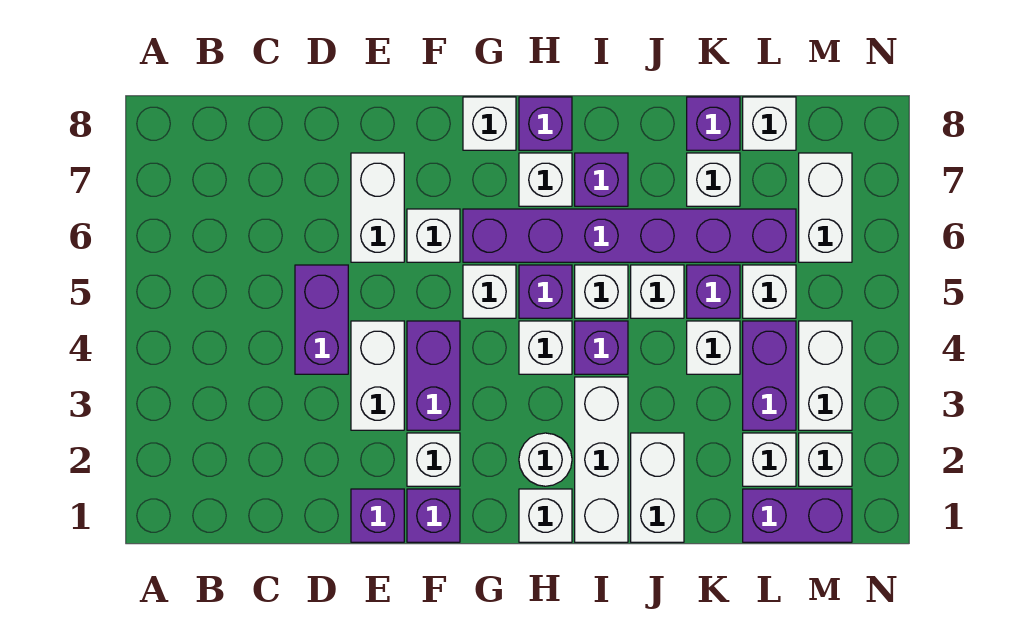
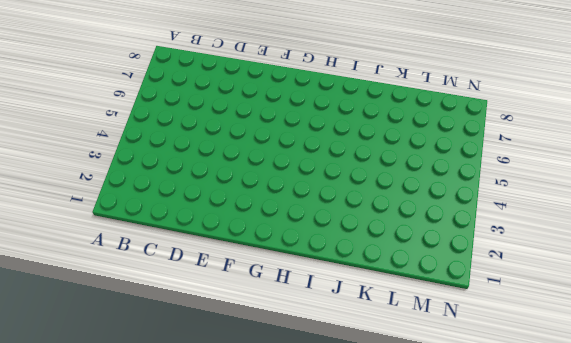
none -> purple brick D4:D5 level 1
none -> purple brick E1 level 1
none -> white brick E3:E4 level 1
none -> white brick E6:E7 level 1

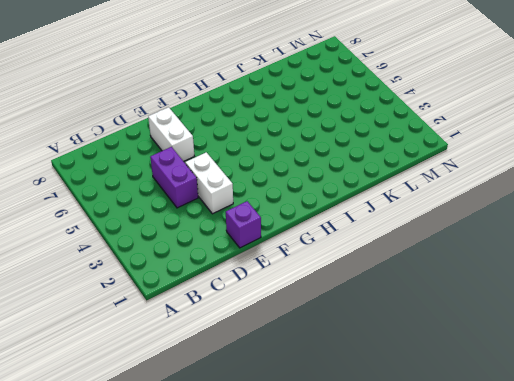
none -> purple brick F1 level 1
none -> white brick F2 level 1
none -> purple brick F3:F4 level 1
none -> white brick F6 level 1

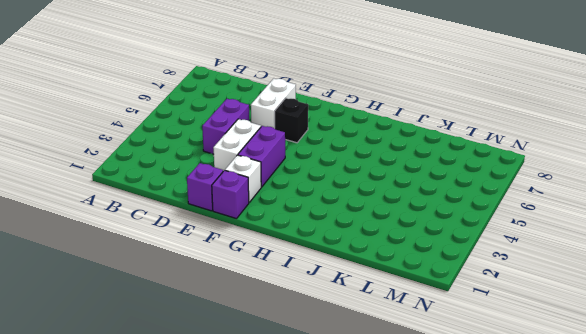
black brick F6 level 1 -> white brick F6 level 1
none -> white brick G5 level 1
none -> purple brick G6:L6 level 1
none -> white brick G8 level 1
none -> white brick H1 level 1

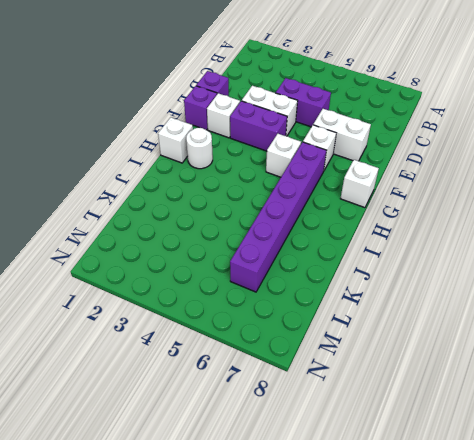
none -> white brick H4 level 1
none -> purple brick H5 level 1
none -> white brick H7 level 1
none -> purple brick H8 level 1

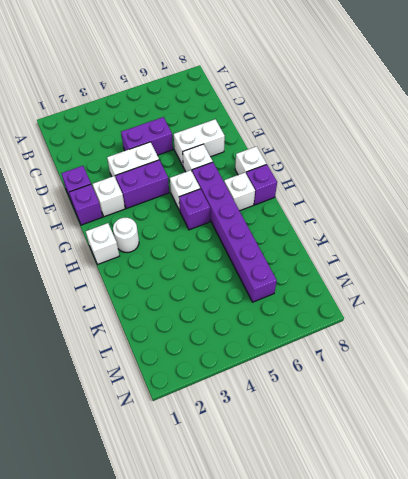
none -> white brick H4 level 1
none -> white brick I1:I3 level 1
none -> purple brick I4 level 1
none -> white brick I5 level 1

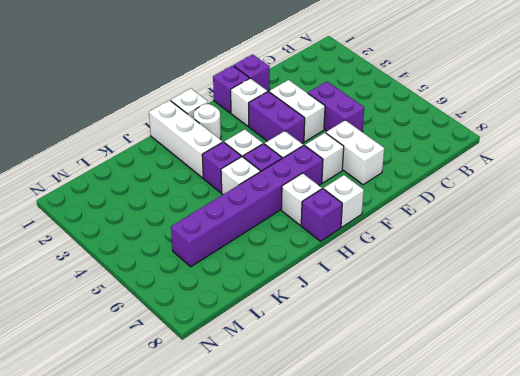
none -> purple brick I7 level 1
none -> white brick J1:J2 level 1
none -> white brick J5 level 1
none -> white brick K4 level 1

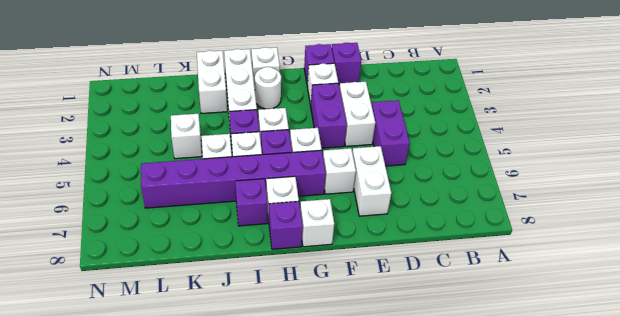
none -> purple brick K5 level 1
none -> white brick K7 level 1
none -> purple brick K8 level 1
none -> purple brick L1:M1 level 1

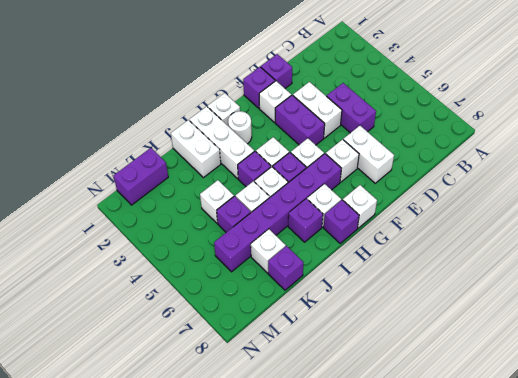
none -> white brick L2 level 1
none -> purple brick L3:L4 level 1
none -> white brick L5 level 1
none -> white brick L8 level 1

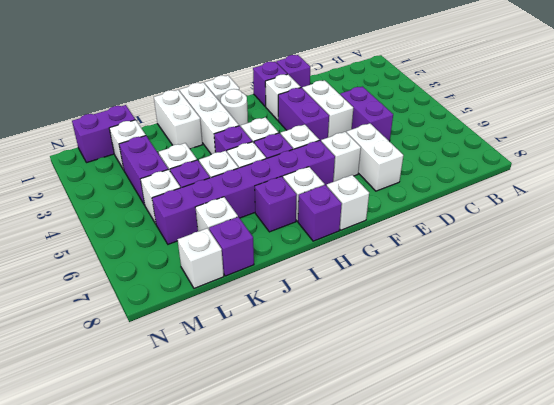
none -> white brick M2 level 1
none -> white brick M3:M4 level 1
none -> white brick M6:M7 level 1

